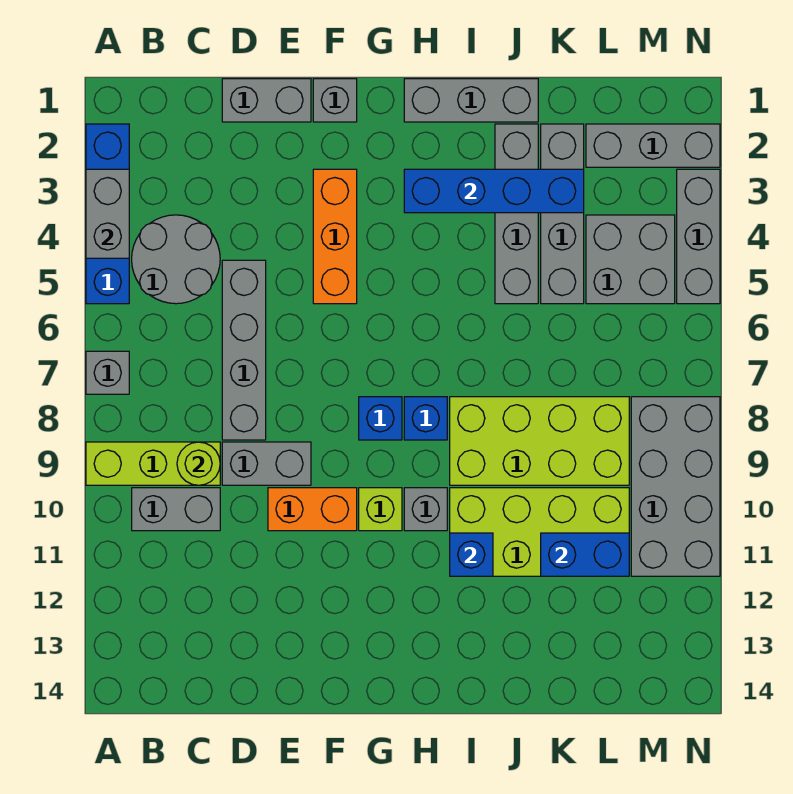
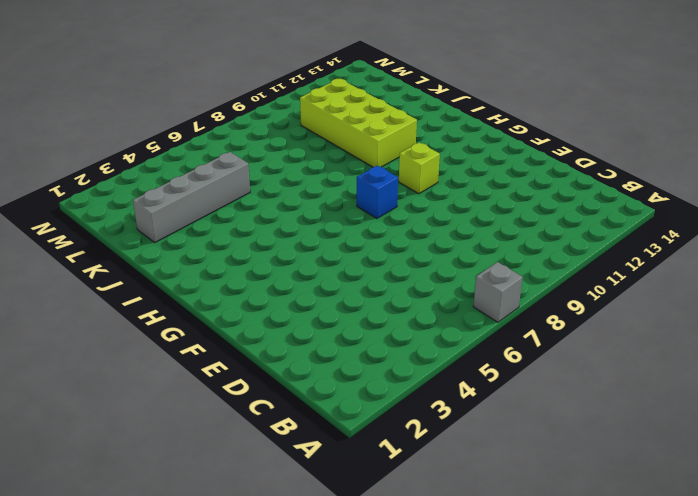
none -> blue brick A2:A5 level 1
none -> lime brick A9:C9 level 1
none -> grey round brick B4:C5 level 1

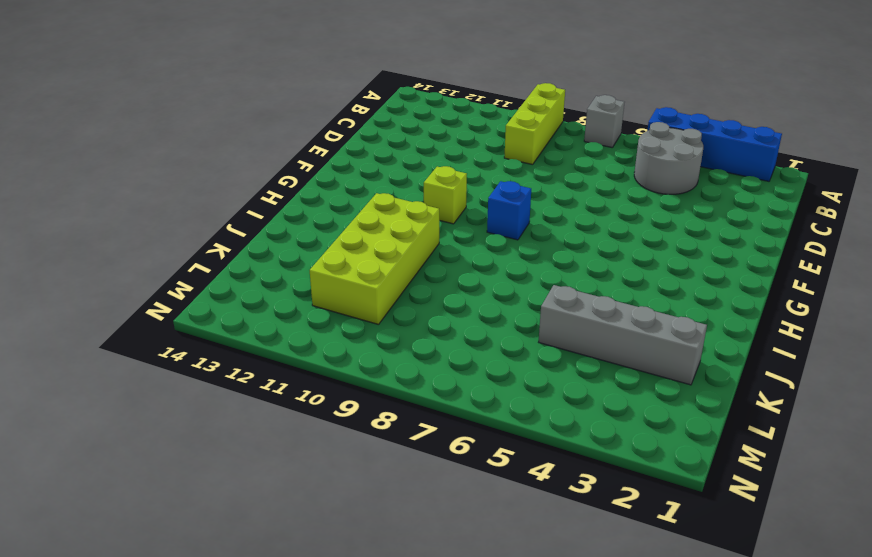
none -> grey brick B10:C10 level 1
none -> grey brick D1:E1 level 1
none -> grey brick D5:D8 level 1

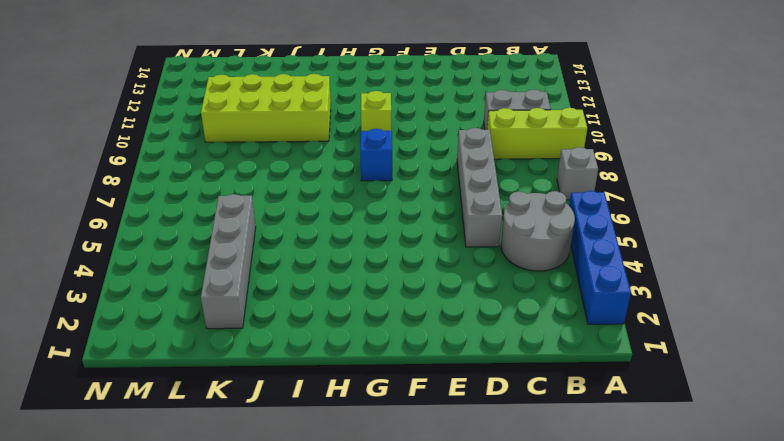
none -> grey brick D1:E1 level 1
none -> grey brick D9:E9 level 1
none -> orange brick E10:F10 level 1

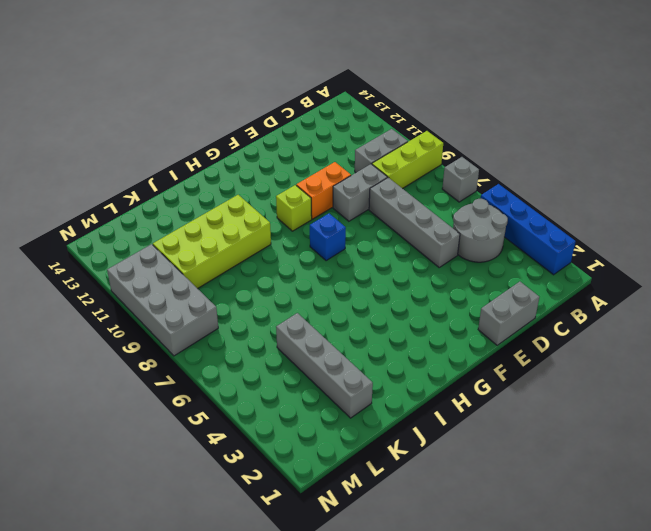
none -> grey brick F1 level 1
none -> orange brick F3:F5 level 1
none -> grey brick H1:J1 level 1

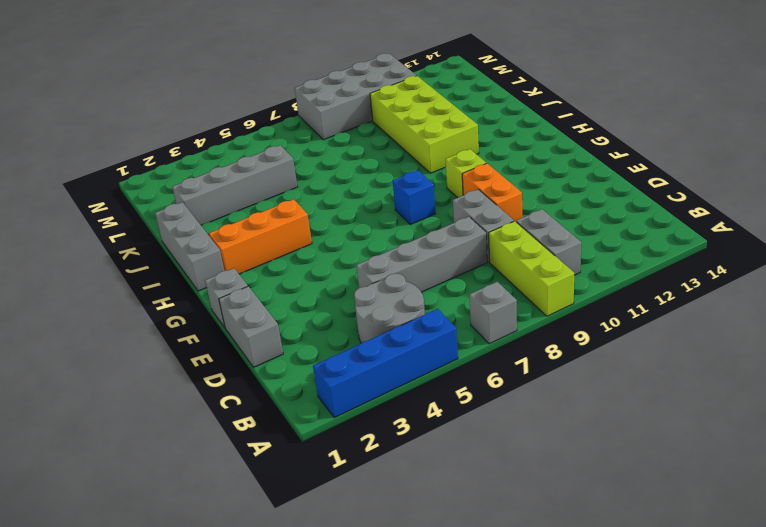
orange brick H2:H4 level 1 -> orange brick F3:F5 level 1
none -> blue brick H8 level 1
none -> grey brick H10 level 1
none -> lime brick I8:L9 level 1

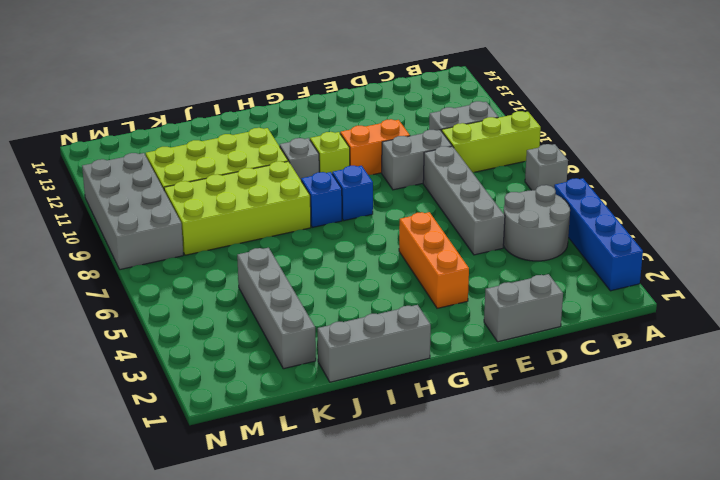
none -> grey brick F1 level 1
none -> grey brick J2:J5 level 1
none -> grey brick L2:N2 level 1

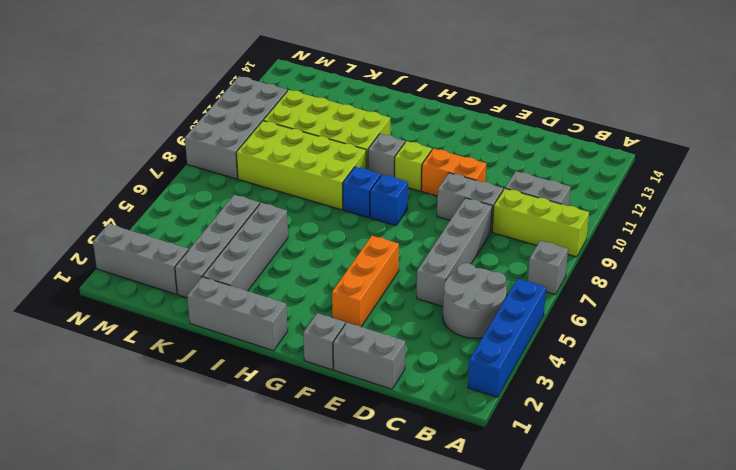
none -> grey brick L4:M5 level 1
none -> grey brick N3:N5 level 1
none -> grey brick A3:A4 level 2

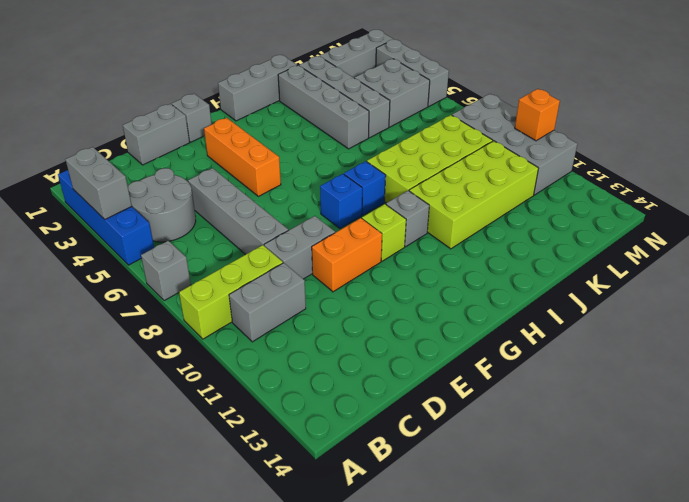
orange brick N10 level 2 -> none
none -> lime round brick C9 level 2
none -> blue brick H3:K3 level 2
none -> blue brick I11 level 2

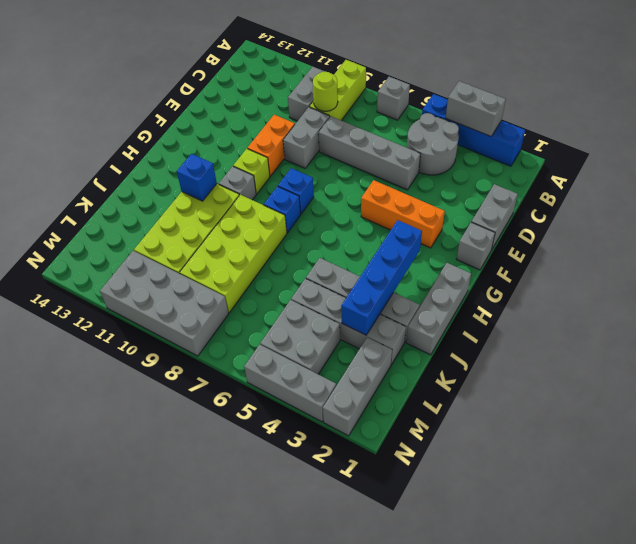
none -> blue brick K11:L11 level 2

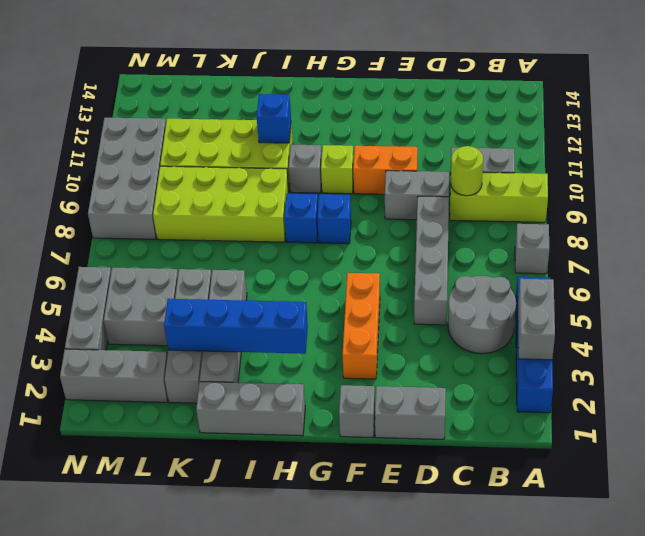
none -> blue brick K11:L11 level 2

